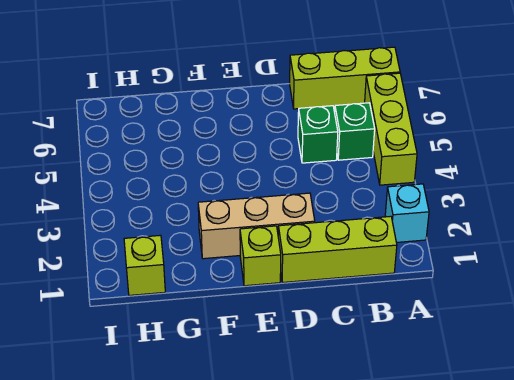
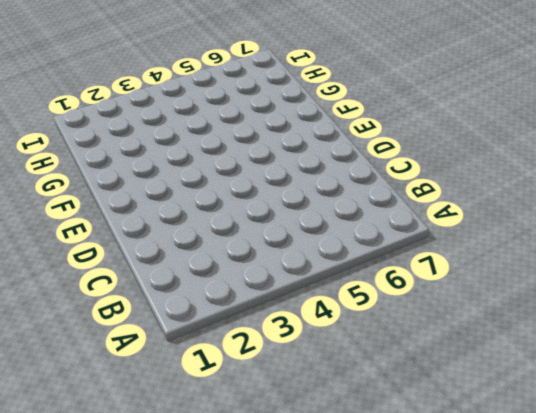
none -> cyan brick A2 level 1
none -> lime brick A4:A6 level 1

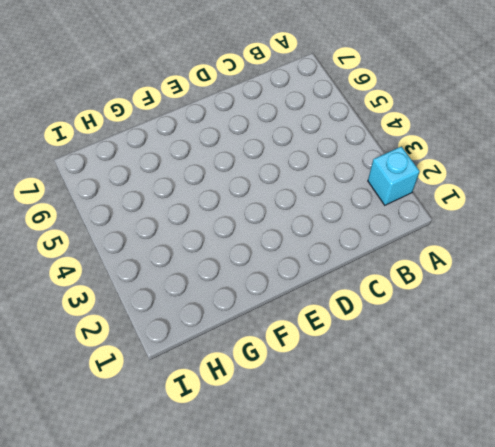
none -> lime brick A4:A6 level 1
none -> lime brick A7:C7 level 1

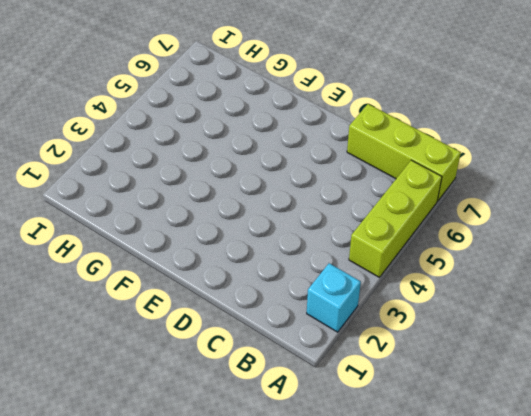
none -> lime brick B1:D1 level 1
none -> green brick B5 level 1

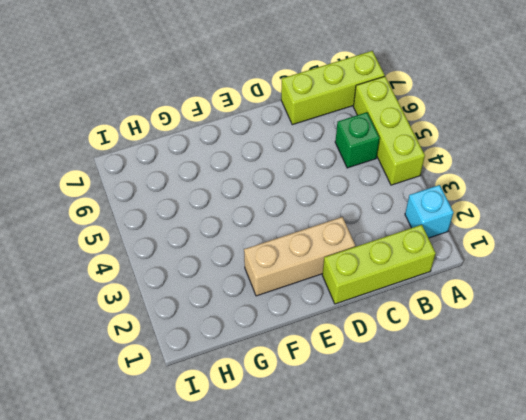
none -> green brick C5 level 1
none -> lime brick E1 level 1

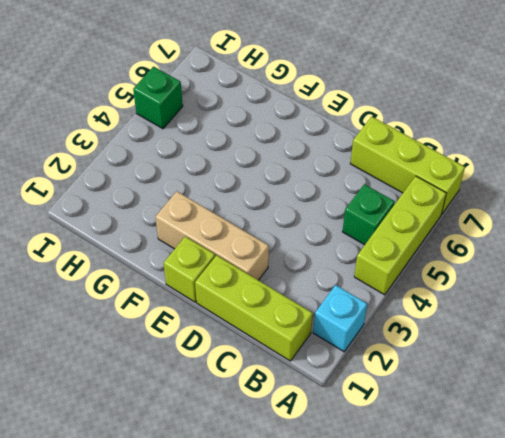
green brick I5 level 1 -> green brick C5 level 1
none -> lime brick H1 level 1

